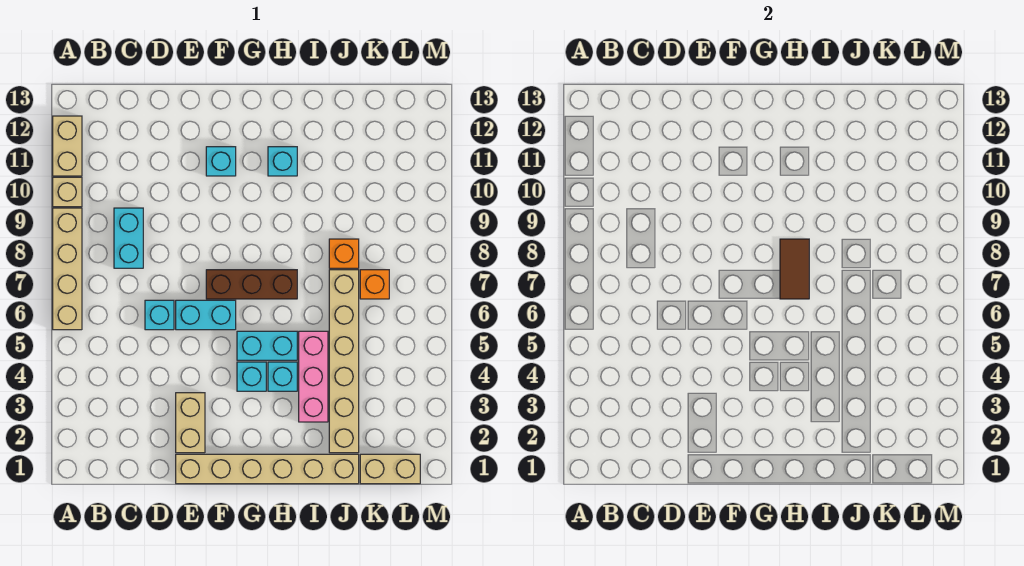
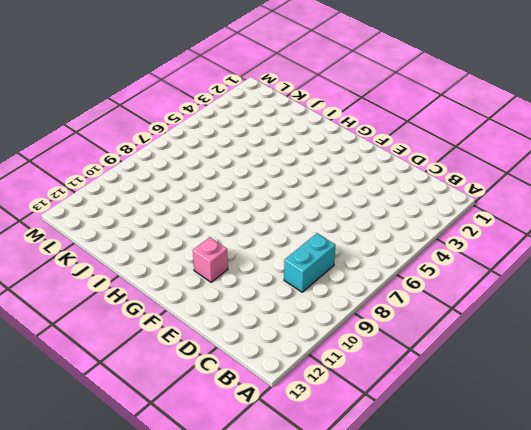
pink brick F11 level 1 -> cyan brick F11 level 1
none -> tan brick A6:A9 level 1
none -> tan brick A10 level 1
none -> tan brick A11:A12 level 1

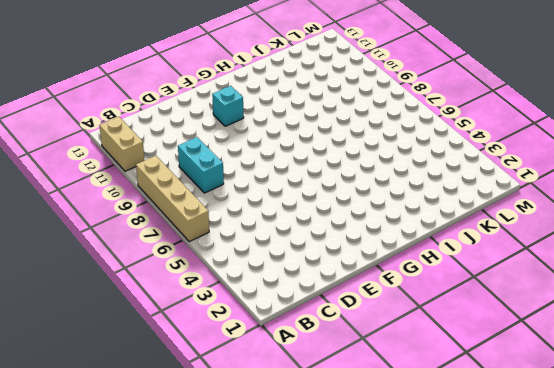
none -> tan brick A10 level 1
none -> cyan brick D6 level 1
none -> tan brick E1:J1 level 1

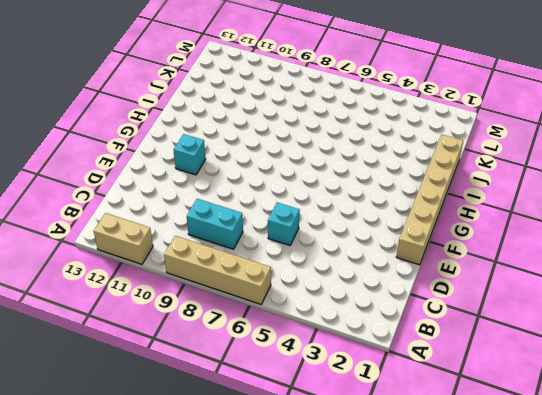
none -> tan brick A10 level 1
none -> tan brick E2:E3 level 1
none -> cyan brick E6:F6 level 1

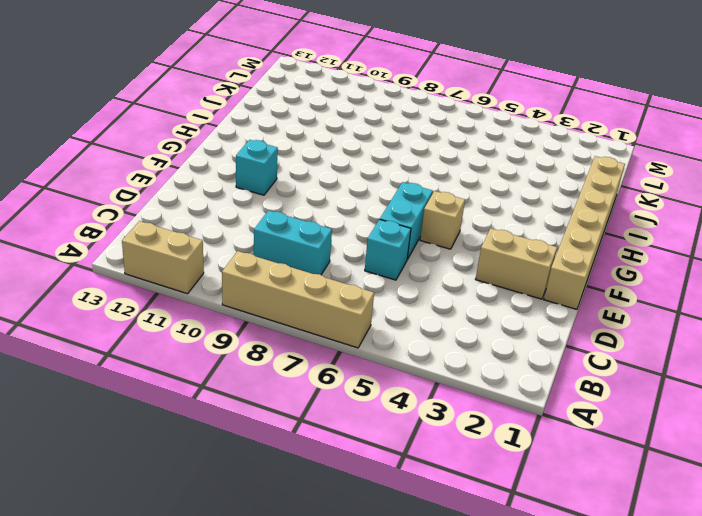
tan brick F5 level 1 -> tan brick A10 level 1
none -> brown brick F7:H7 level 1
none -> cyan brick G4 level 1
none -> cyan brick G5:H5 level 1

